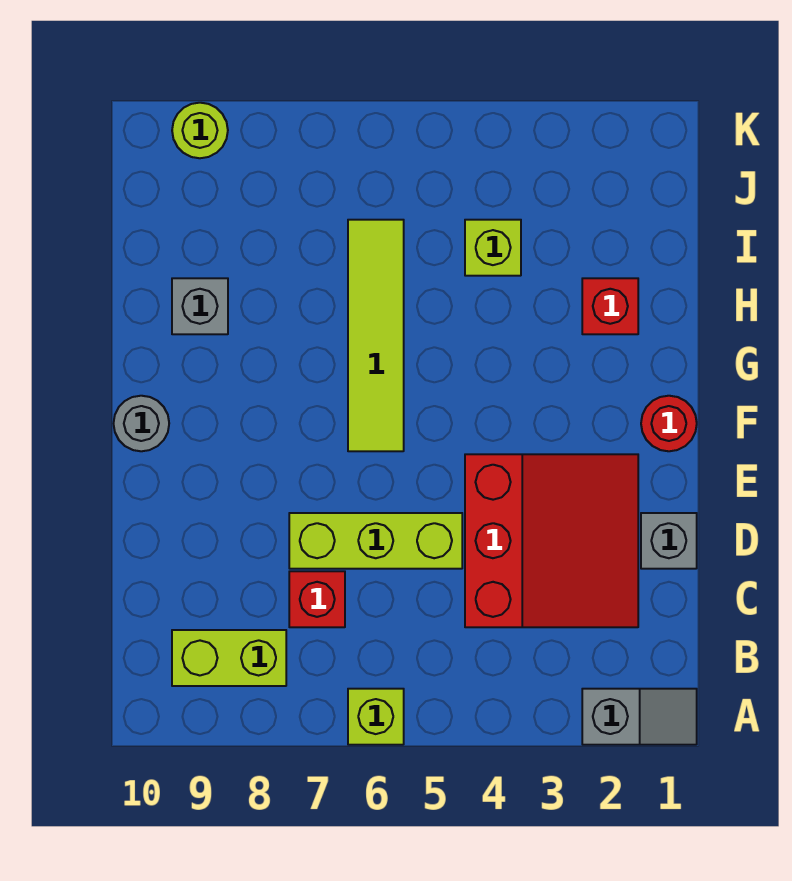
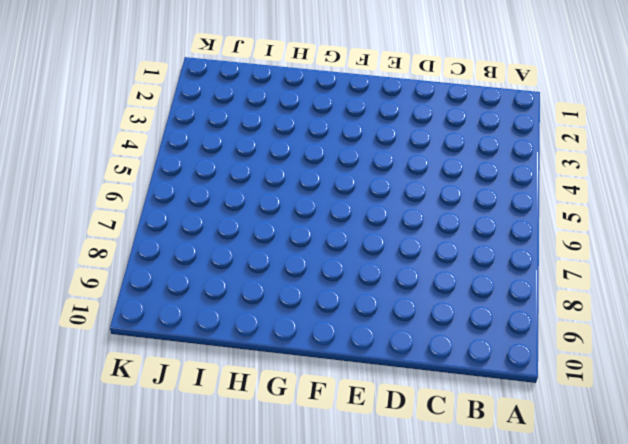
none -> grey slope A1:A2 level 1 top 2
none -> lime brick A6 level 1
none -> lime brick B8:B9 level 1

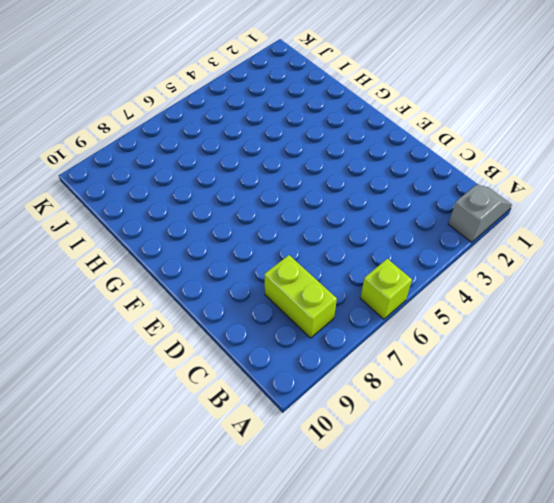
lime brick B8:C8 level 1 -> lime brick B8:B9 level 1
none -> red slope C2:E4 level 1 top 4
none -> red brick C7 level 1
none -> grey brick D1 level 1

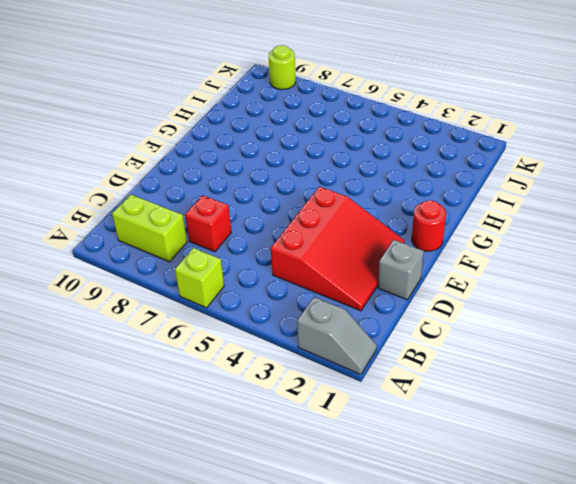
none -> lime brick D5:D7 level 1
none -> lime tile F6:I6 level 1
none -> grey round brick F10 level 1

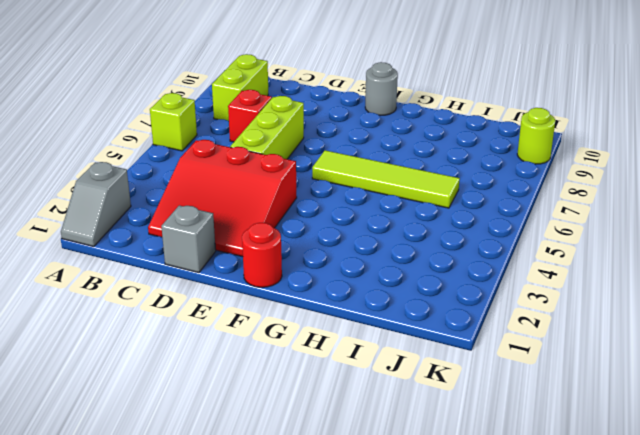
none -> red brick H2 level 1
none -> grey brick H9 level 1
none -> lime brick I4 level 1

